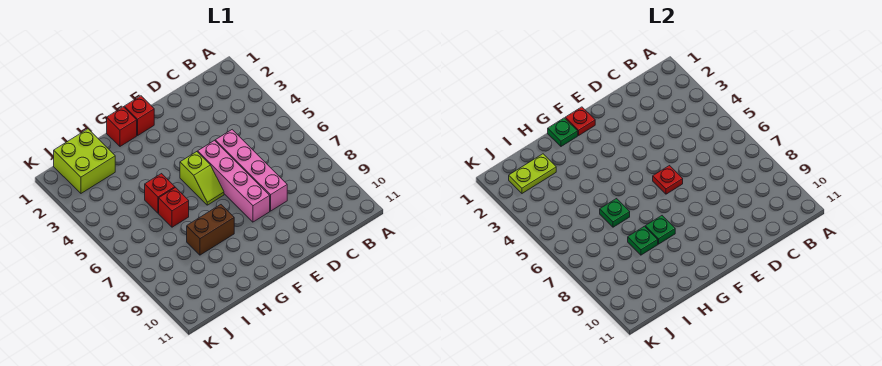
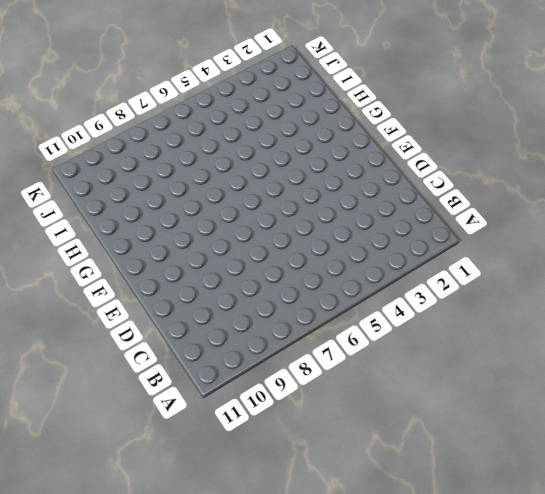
none -> pink brick D5:D8 level 1
none -> pink brick E5:E8 level 1
none -> red brick F1 level 1

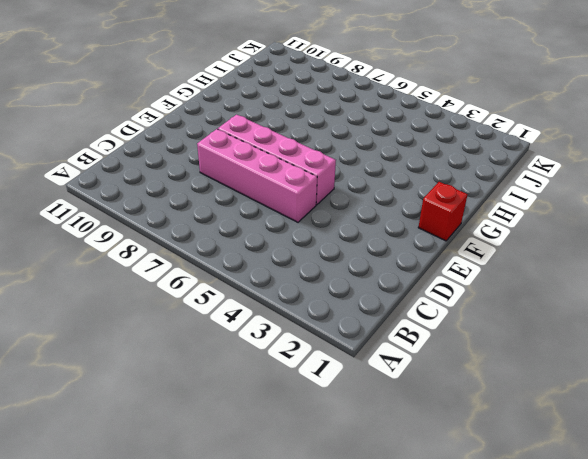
none -> lime slope F5:F6 level 1 top 5
none -> red brick G1 level 1
none -> brown brick G8:H8 level 1

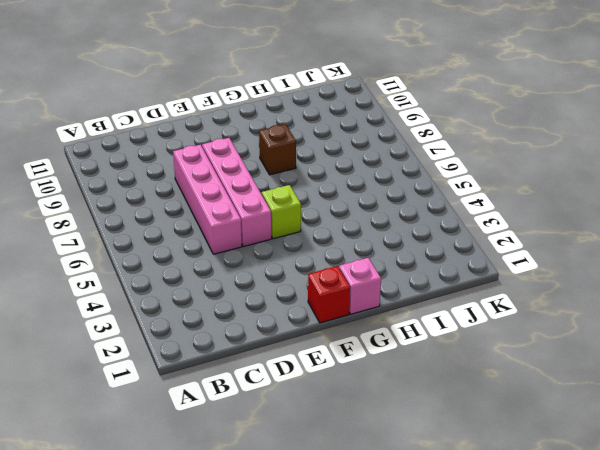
pink brick G1 level 1 -> red brick G1 level 1
brown brick G8 level 1 -> brown brick G8:H8 level 1
none -> red brick H5 level 1
none -> red brick H6 level 1
none -> lime brick I1:J2 level 1

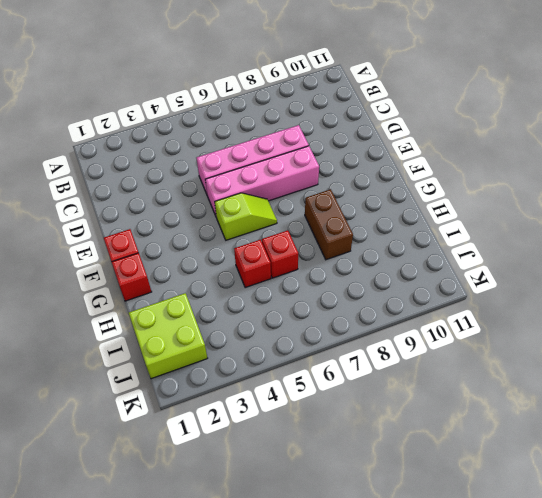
none -> red plate E6 level 2
none -> red plate F1 level 2
none -> green plate G1 level 2

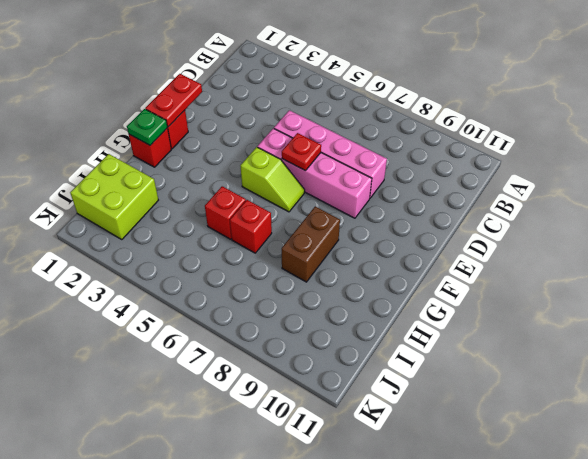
red plate E1:F1 level 2 -> red plate F1 level 2
none -> green plate G8 level 2
none -> green plate H6 level 2
none -> green plate H8 level 2

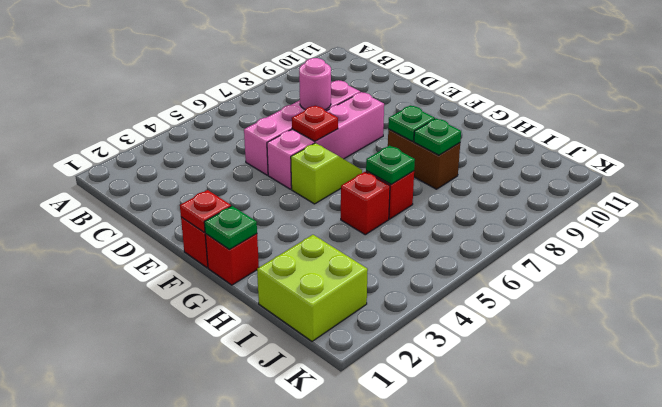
pink round brick D7 level 2 -> none
none -> lime plate I2:J2 level 2

